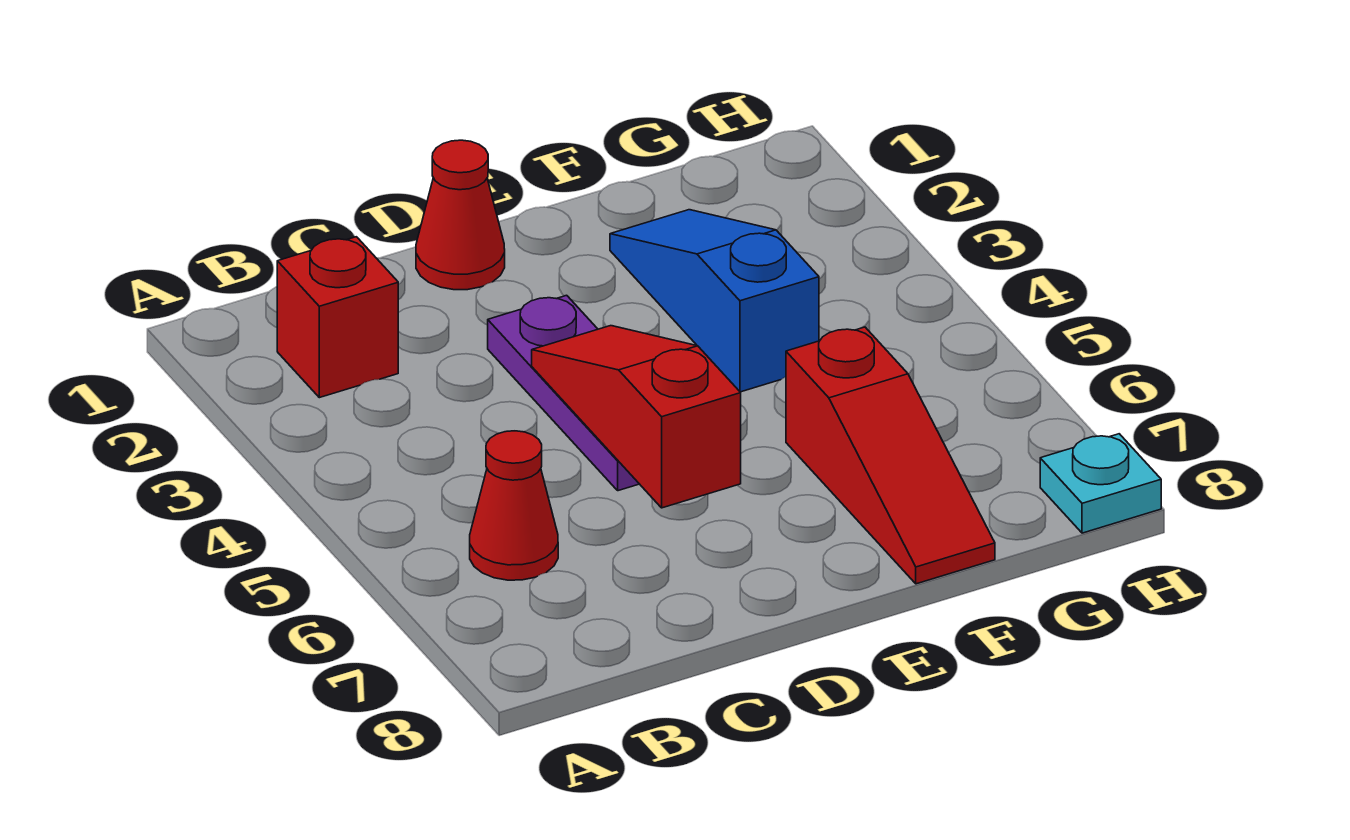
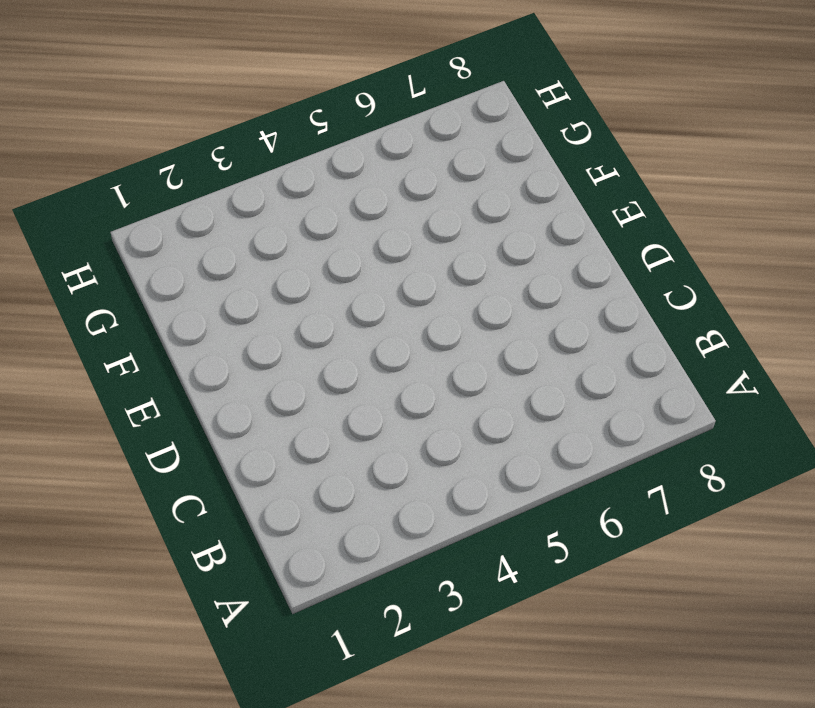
none -> red brick B2 level 1
none -> red cone B6 level 1

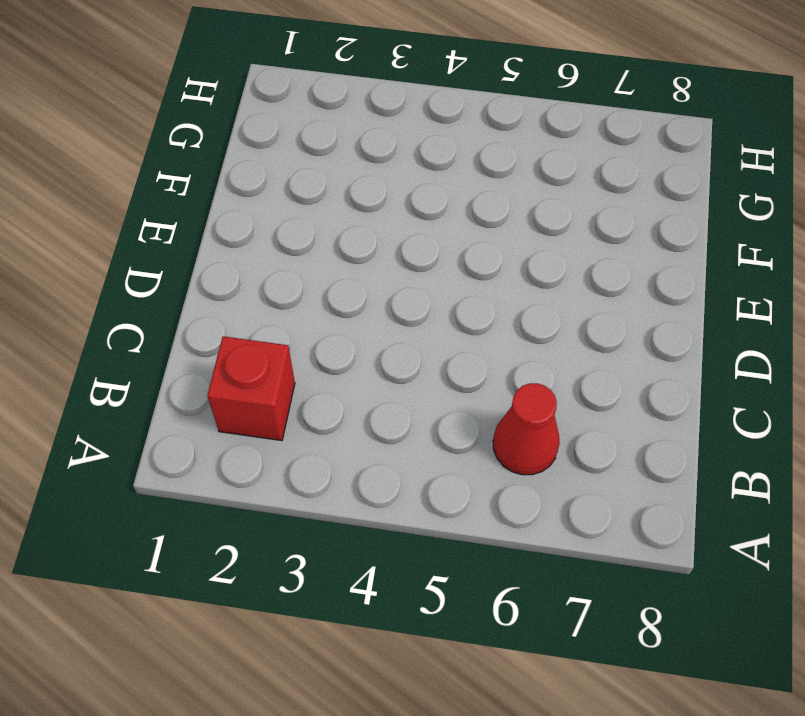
none -> red cone D1 level 1
none -> purple plate D3:D5 level 1

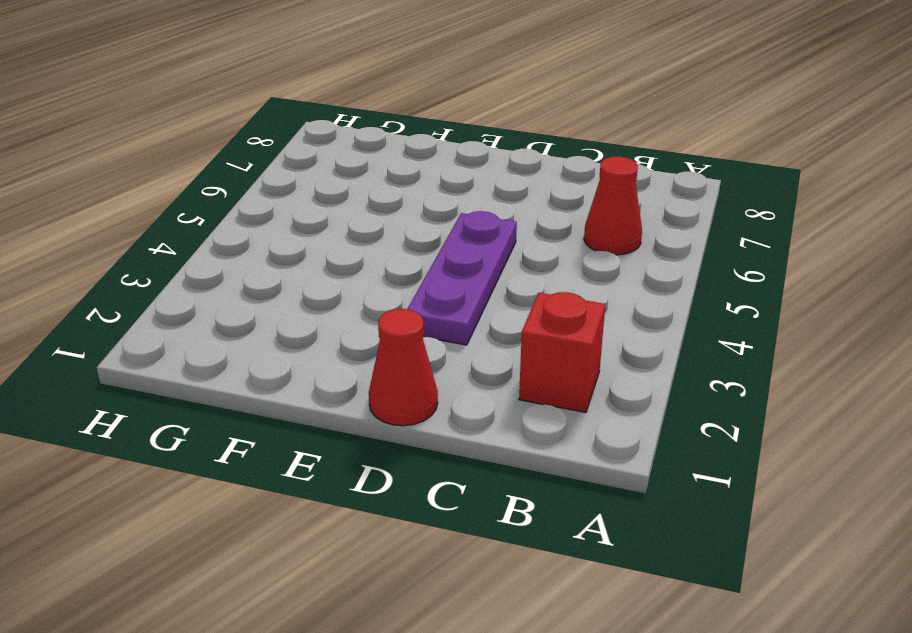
none -> blue slope F2:F4 level 1 top 4
none -> red slope F6:F8 level 1 top 6

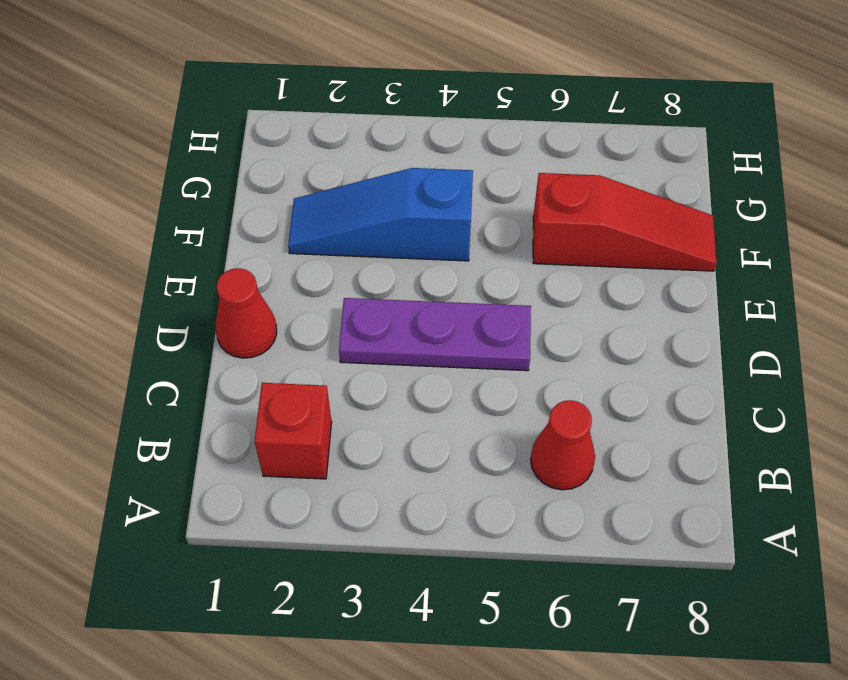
none -> cyan plate H8 level 1
none -> red slope D4:D6 level 2 top 6

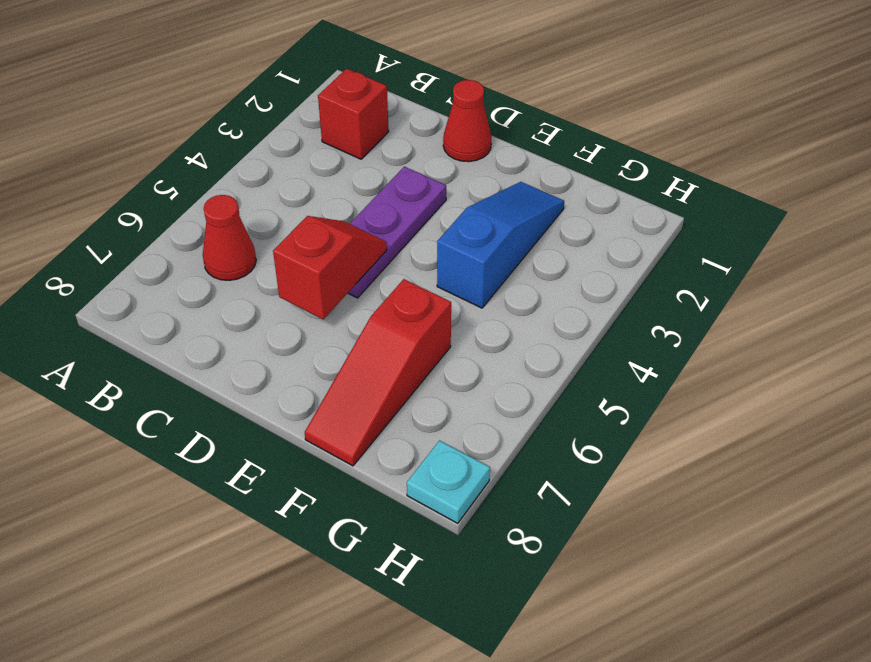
red slope D5:D6 level 2 top 6 -> red slope D4:D6 level 2 top 6

